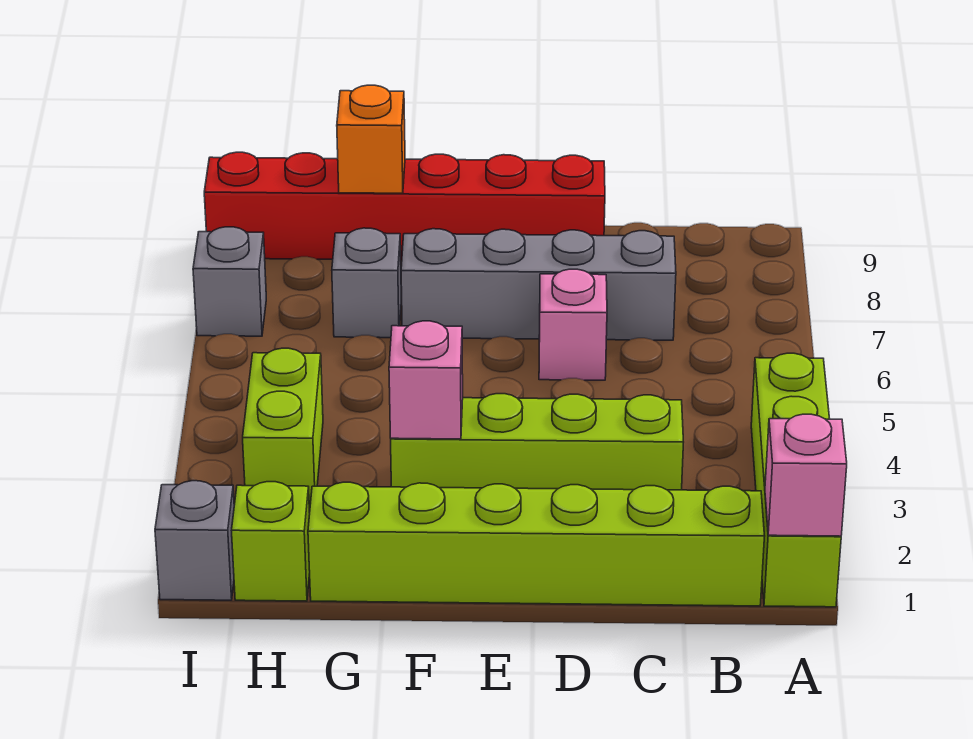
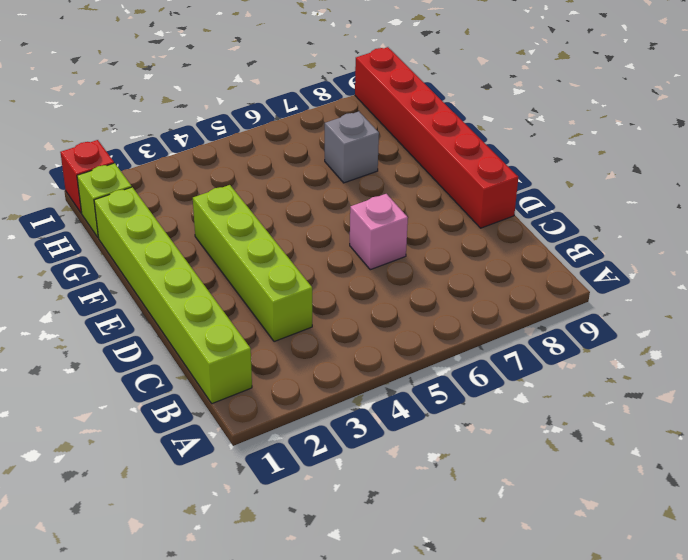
red brick I1 level 1 -> grey brick I1 level 1
none -> lime brick A1:A4 level 1
none -> grey brick C7:F7 level 1
none -> lime brick H3:H4 level 1

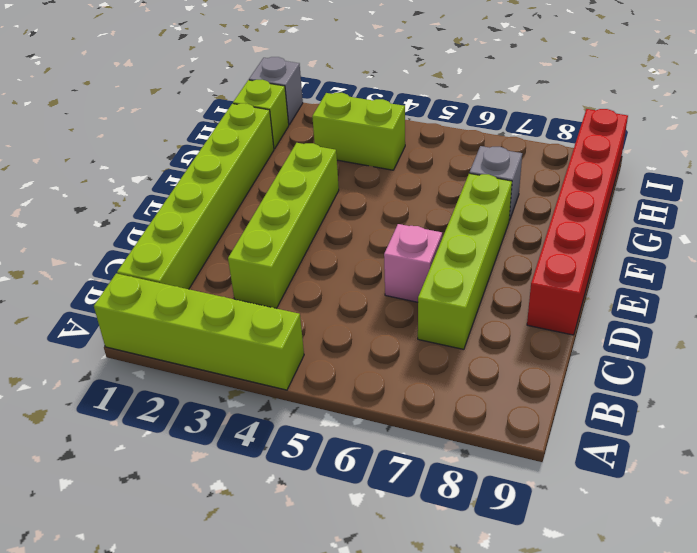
lime brick C7:F7 level 1 -> grey brick C7:F7 level 1
none -> grey brick I7 level 1
none -> pink brick A1 level 2
none -> pink brick F3 level 2

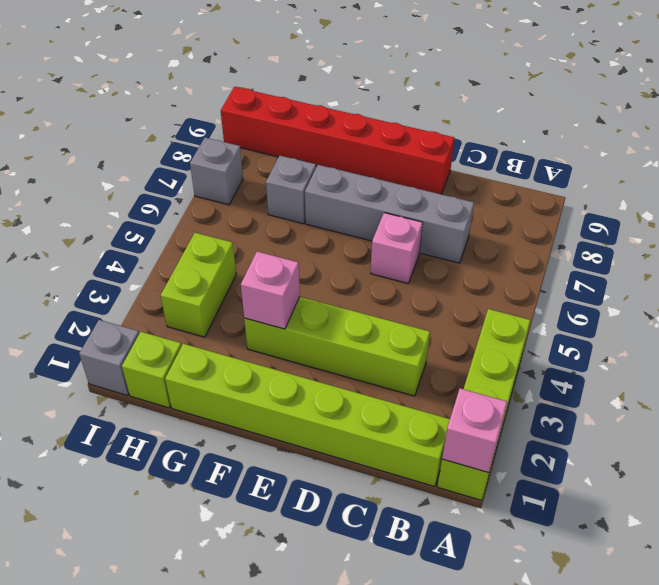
none -> orange brick G9 level 2

